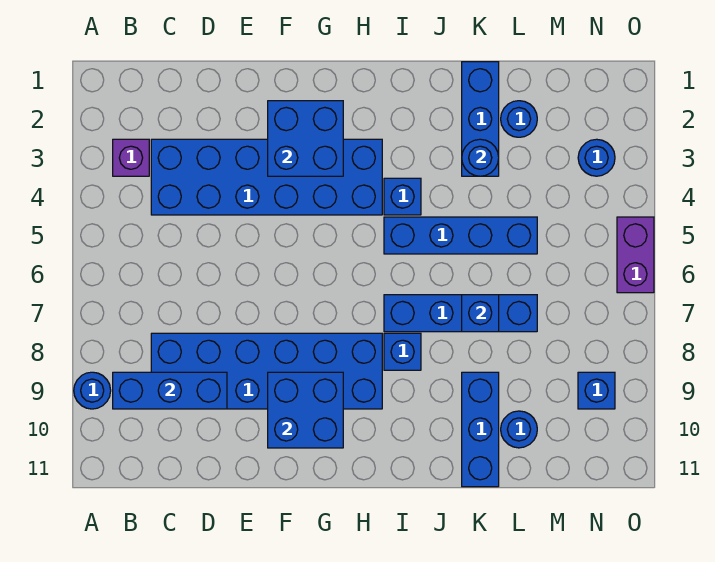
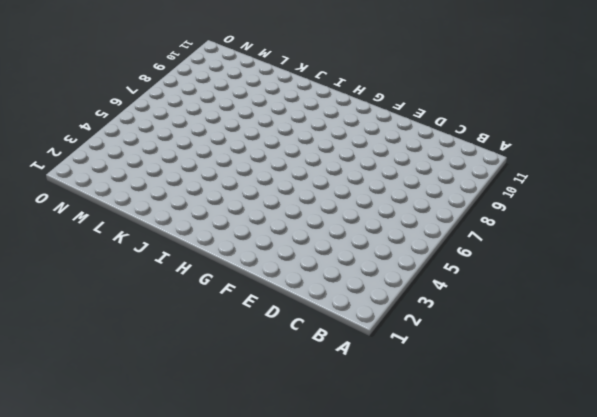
none -> blue round brick A9 level 1
none -> purple brick B3 level 1
none -> blue brick C3:H4 level 1

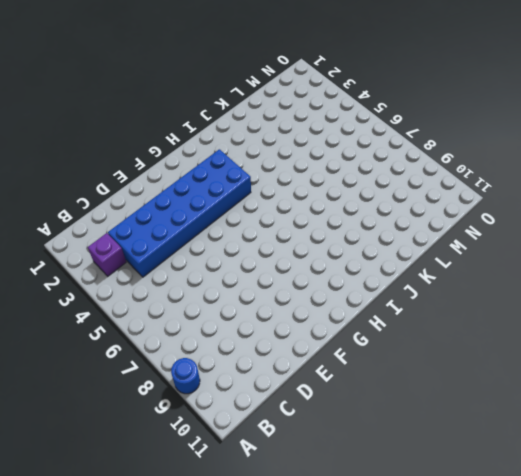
none -> blue brick C8:H9 level 1
none -> blue brick I4 level 1
none -> blue brick I5:L5 level 1

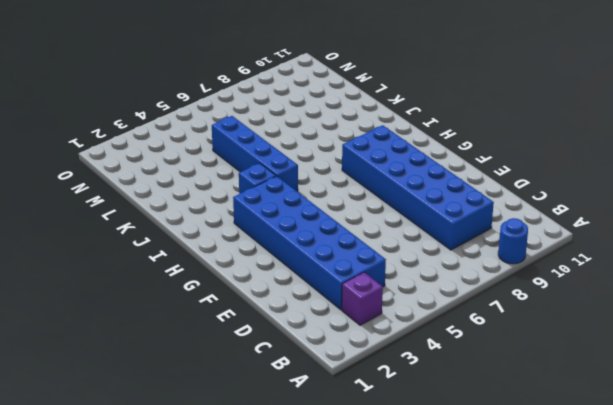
none -> blue brick I7:L7 level 1
none -> blue brick I8 level 1
none -> blue brick K1:K3 level 1

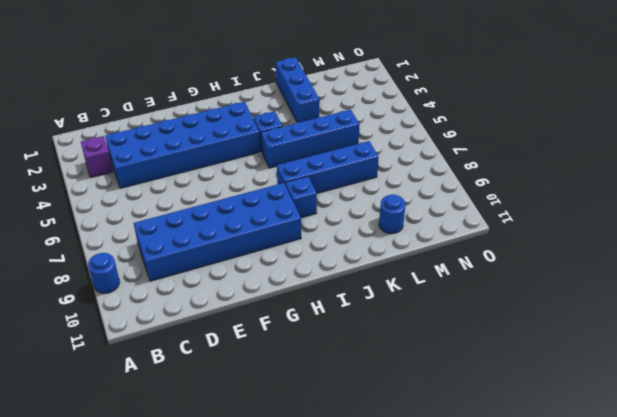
none -> blue brick K9:K11 level 1
none -> blue round brick L2 level 1
none -> blue round brick N3 level 1

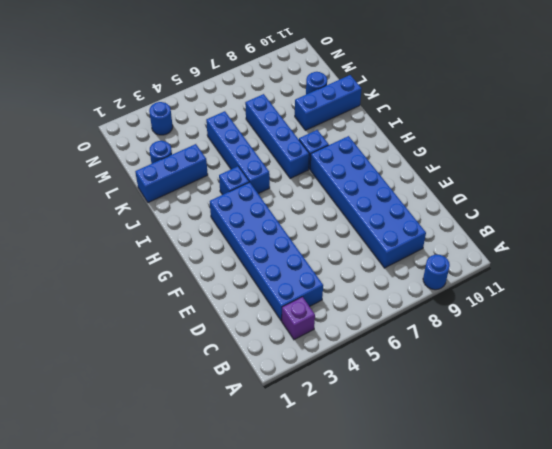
none -> blue brick N9 level 1
none -> purple brick O5:O6 level 1
none -> blue brick B9:D9 level 2

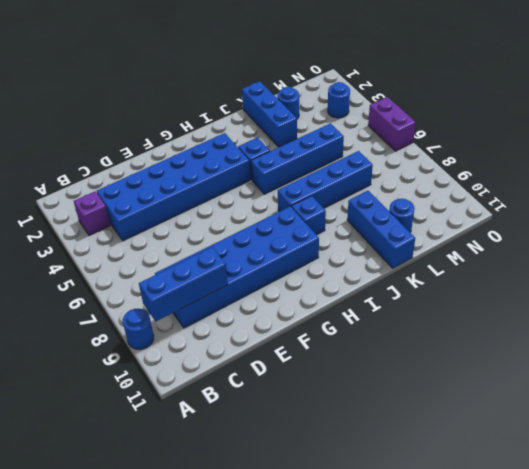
none -> blue brick N9 level 1
none -> blue brick F2:G3 level 2
none -> blue brick F9:G10 level 2

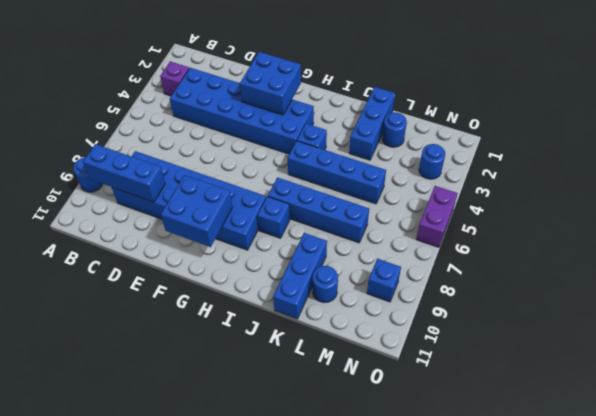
none -> blue round brick K3 level 2
none -> blue brick K7 level 2

